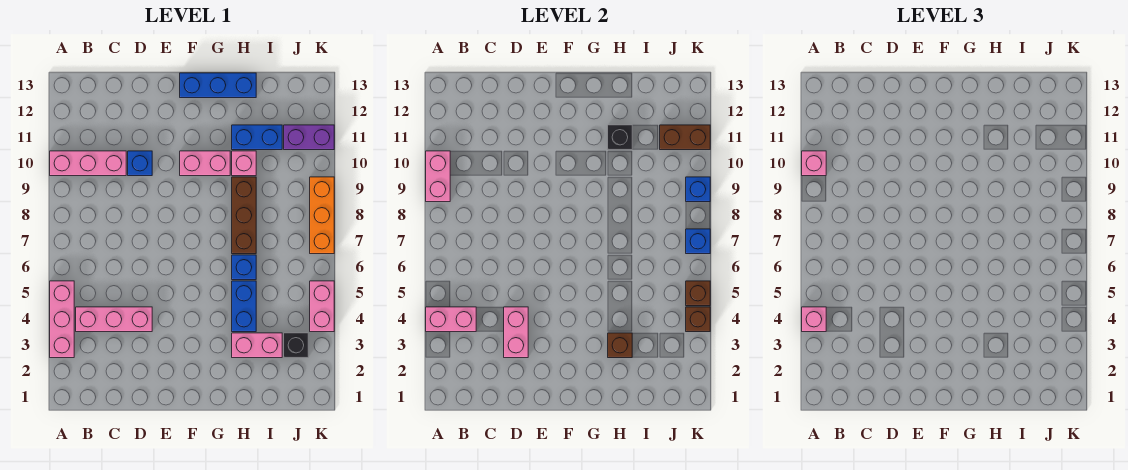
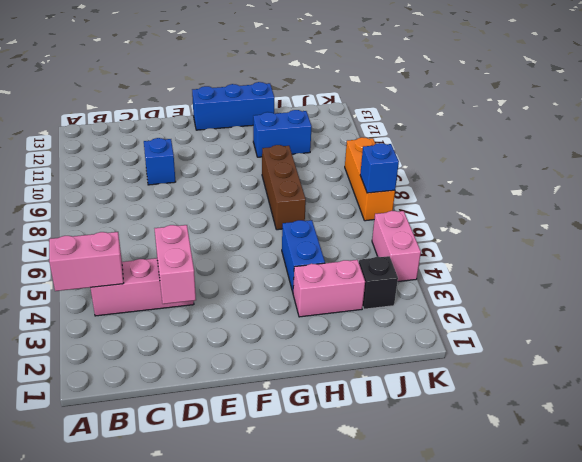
none -> pink brick A3:A5 level 1
none -> pink brick A10:C10 level 1
none -> pink brick F10:G10 level 1

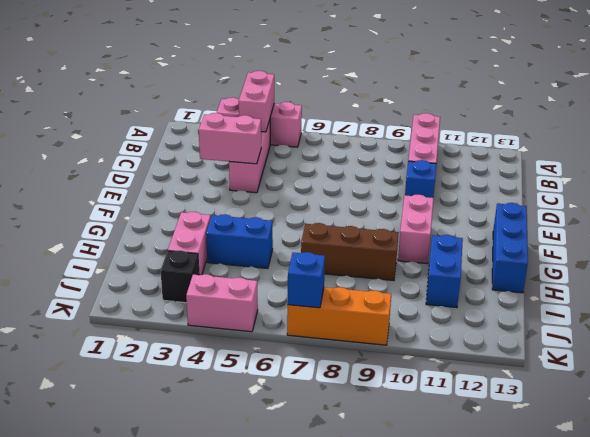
none -> blue brick H6 level 1
none -> pink brick H10 level 1
none -> purple brick J11:K11 level 1

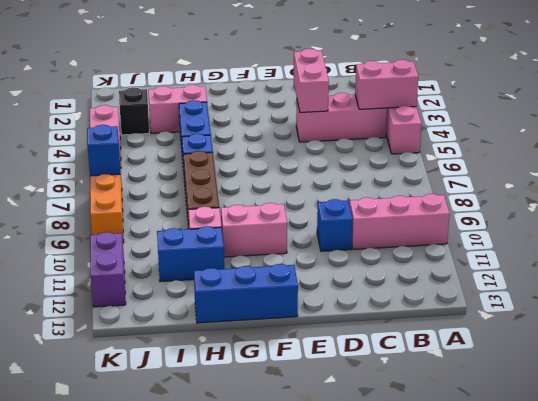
purple brick K11:K12 level 1 -> purple brick J11:K11 level 1
none -> pink brick A9:A10 level 2
none -> brown brick H3 level 2
none -> black brick H11 level 2

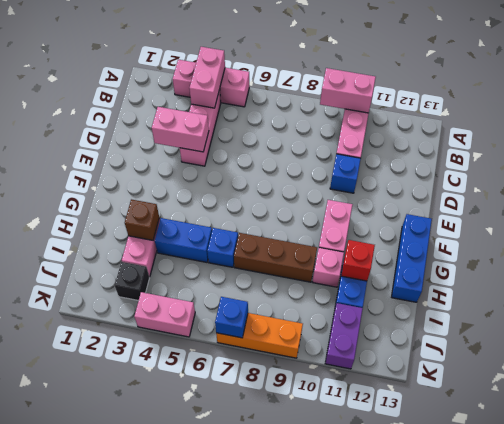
red brick H11 level 2 -> black brick H11 level 2
none -> brown brick J11:K11 level 2
none -> brown brick K4 level 2
none -> brown brick K5 level 2

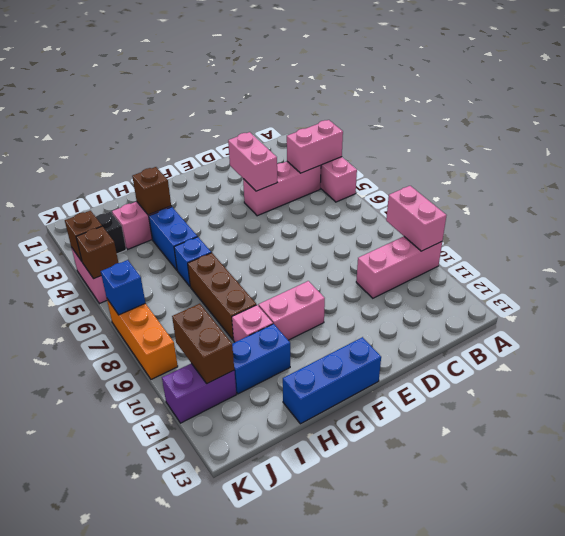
brown brick J10:J11 level 2 -> brown brick J11:K11 level 2
none -> blue brick D10 level 1
none -> black brick H11 level 2
none -> blue brick K9 level 2

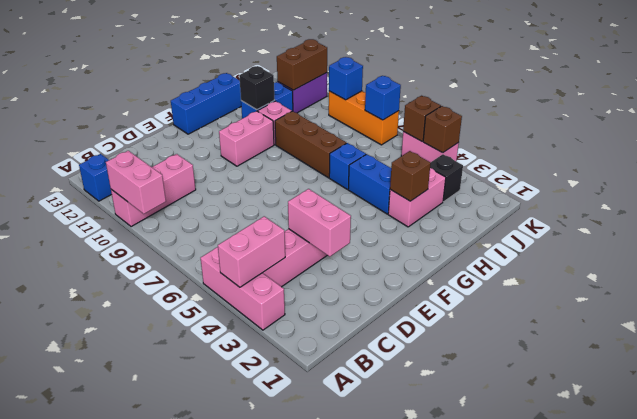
blue brick A12 level 1 -> blue brick D10 level 1
none -> pink brick A4 level 3
none -> pink brick A10 level 3

